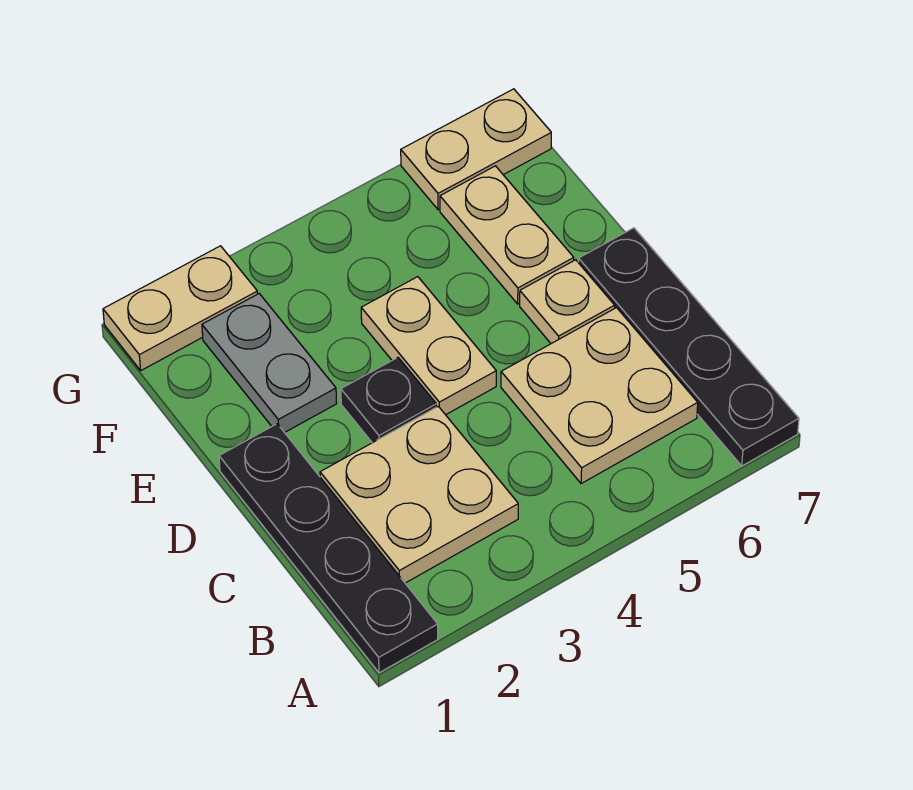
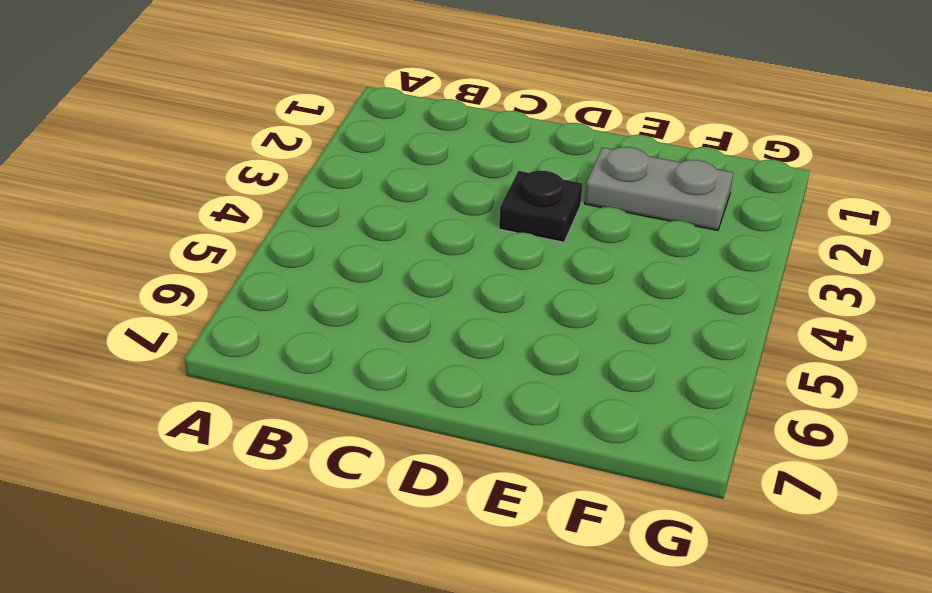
none -> black plate A1:D1 level 1
none -> black plate A7:D7 level 1

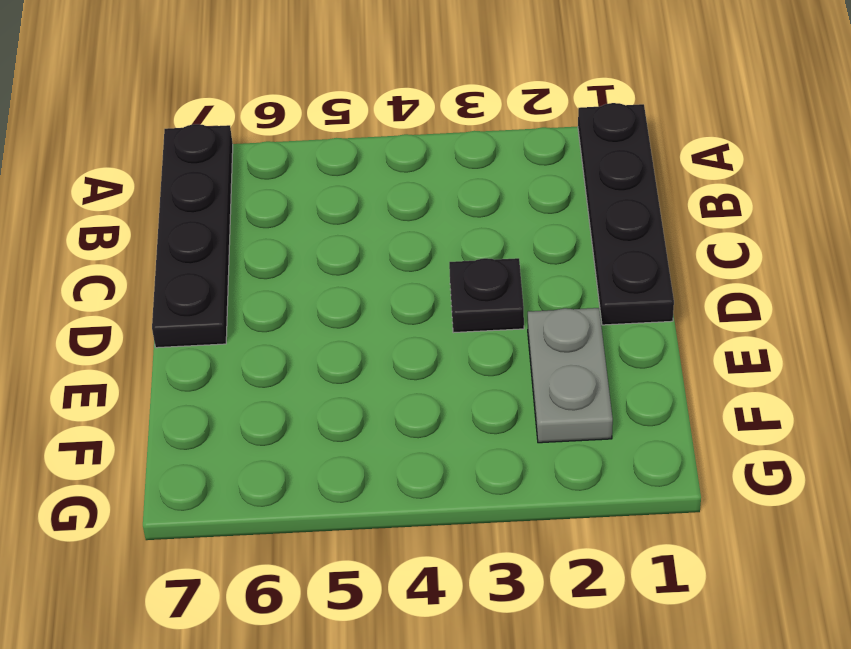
none -> tan plate B2:C3 level 1
none -> tan plate B5:C6 level 1

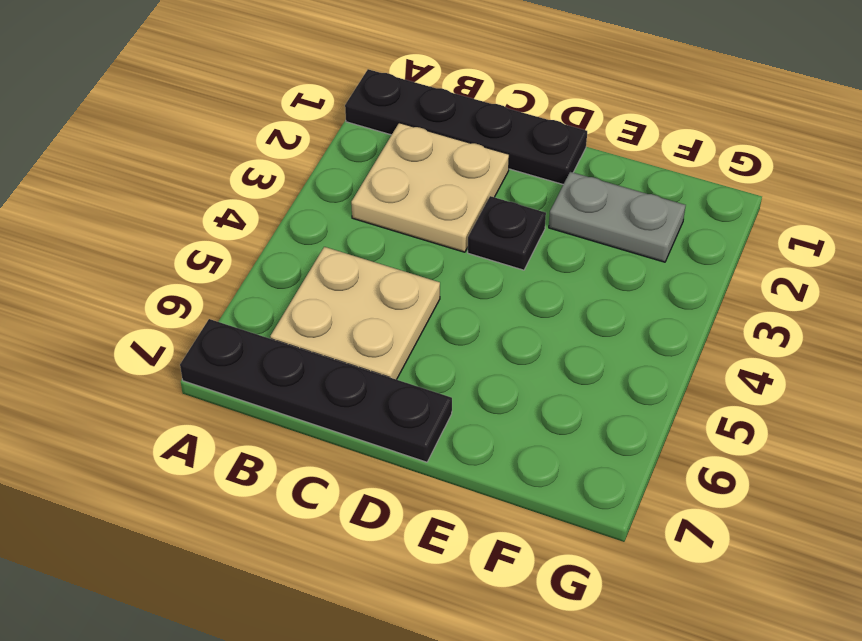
none -> tan plate D4:E4 level 1
none -> tan plate D6 level 1

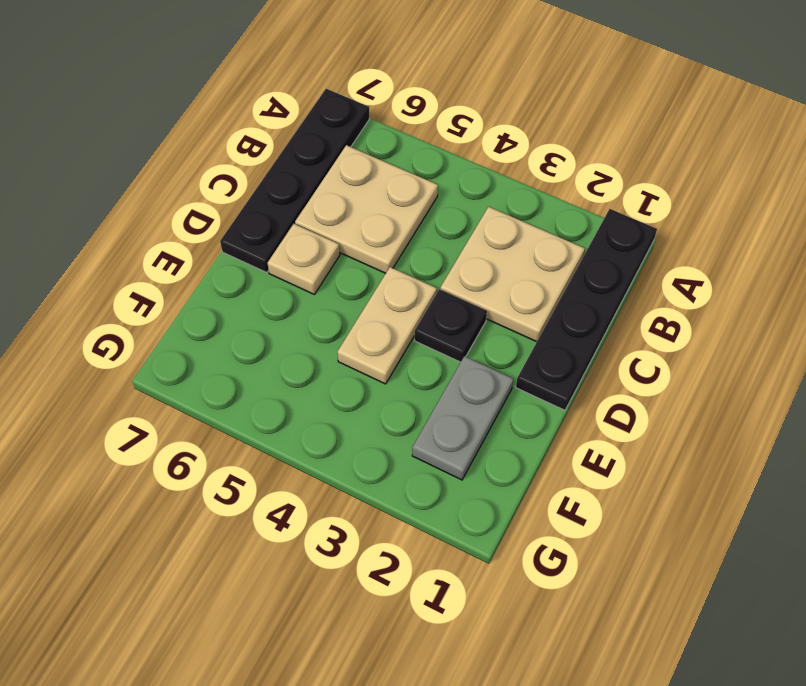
none -> tan plate E6:F6 level 1
none -> tan plate G1:G2 level 1

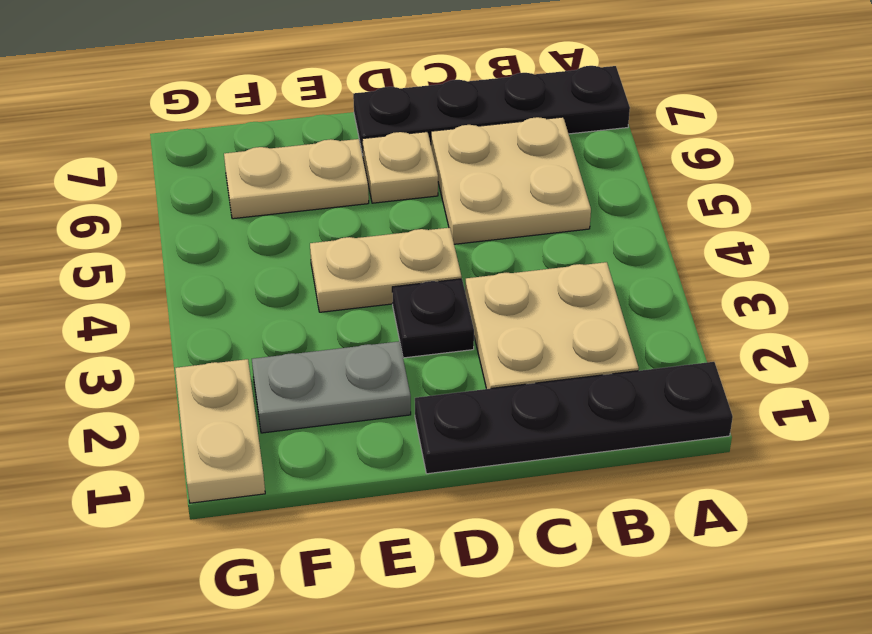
none -> tan plate G6:G7 level 1

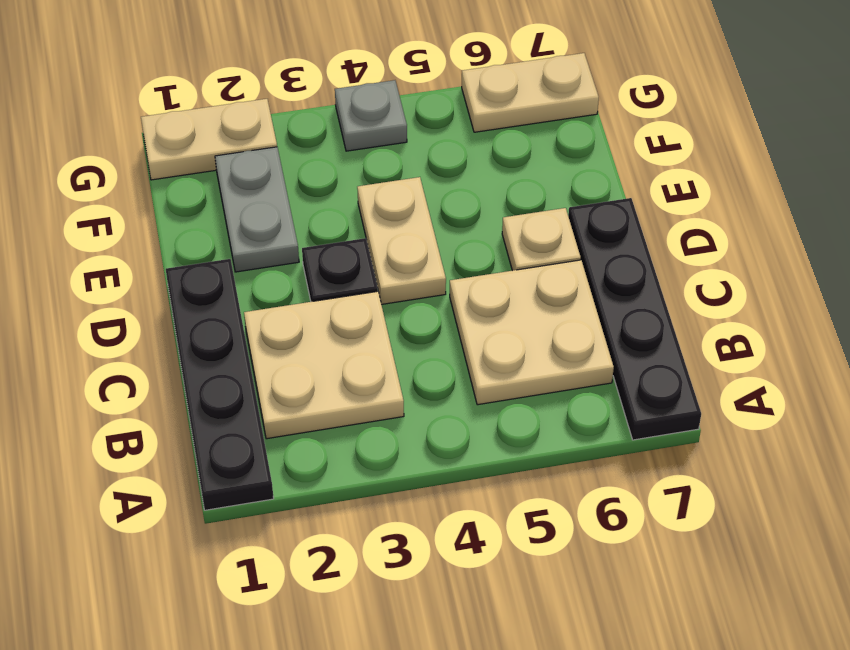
grey plate G4 level 1 -> none
none -> tan plate E6:F6 level 1

